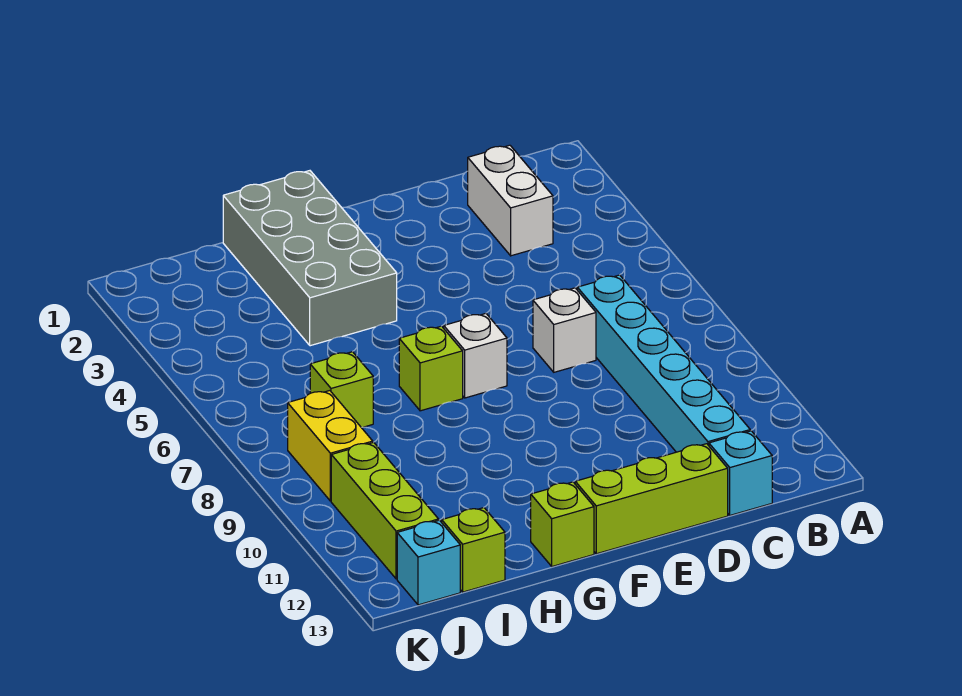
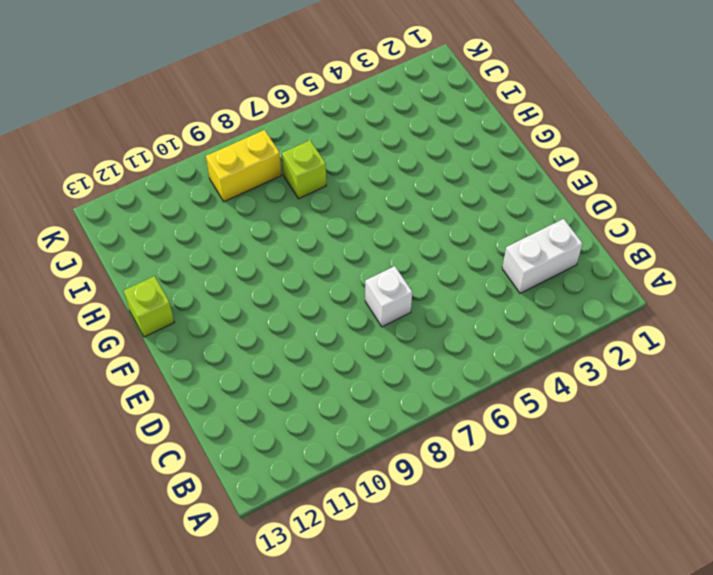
none -> cyan brick C7:C12 level 1
none -> cyan brick C13 level 1
none -> lime brick D13:F13 level 1

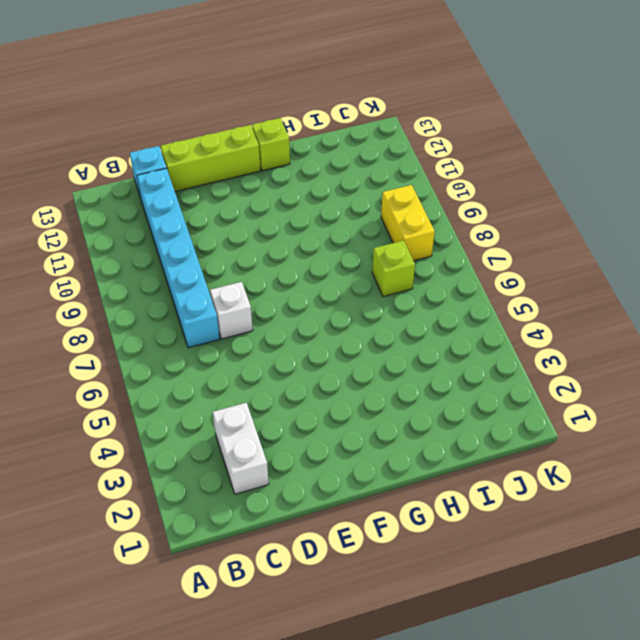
none -> white brick F7 level 1
none -> grey brick G1:H4 level 1
none -> lime brick G7 level 1

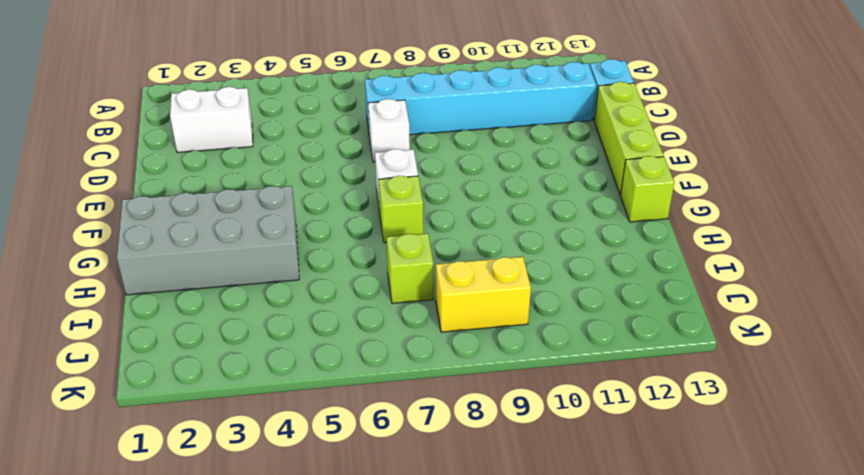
none -> lime brick I13 level 1
none -> lime brick J10:J12 level 1
none -> cyan brick J13 level 1

